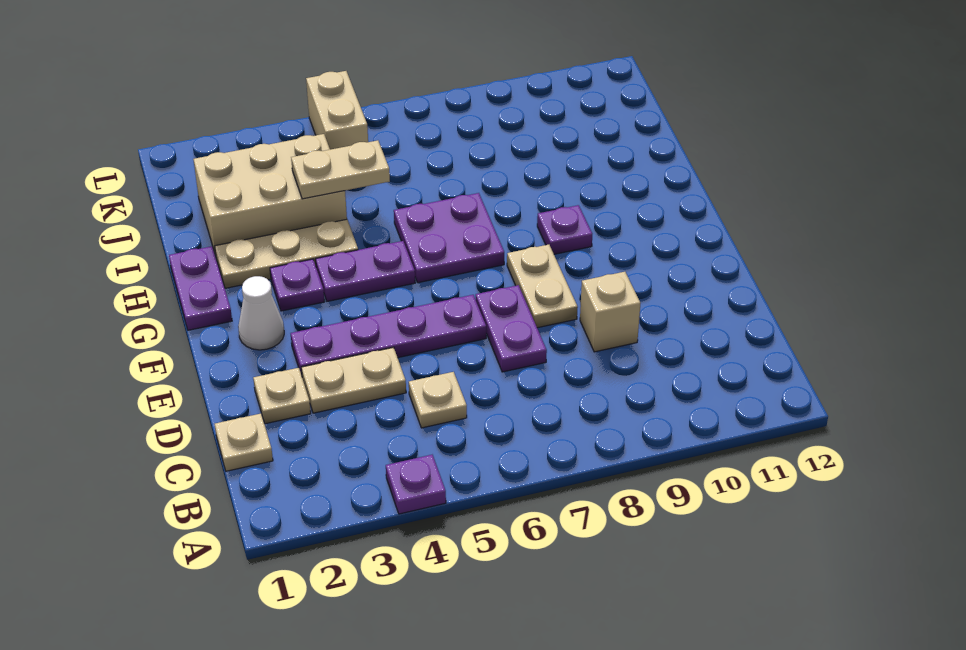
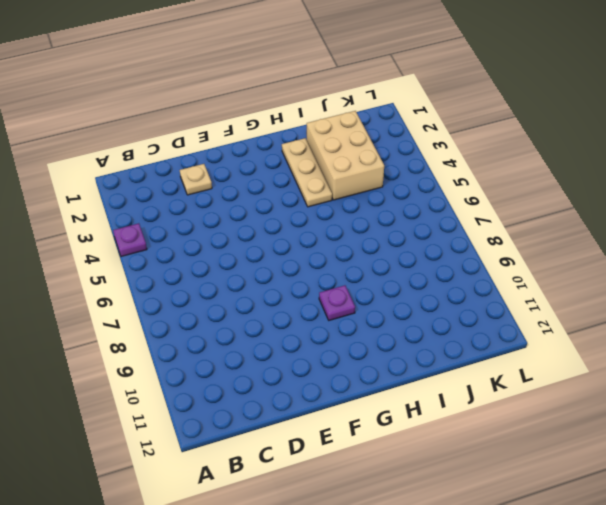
none -> tan plate C1 level 1
none -> tan plate C5 level 1
none -> tan plate D3:D4 level 1

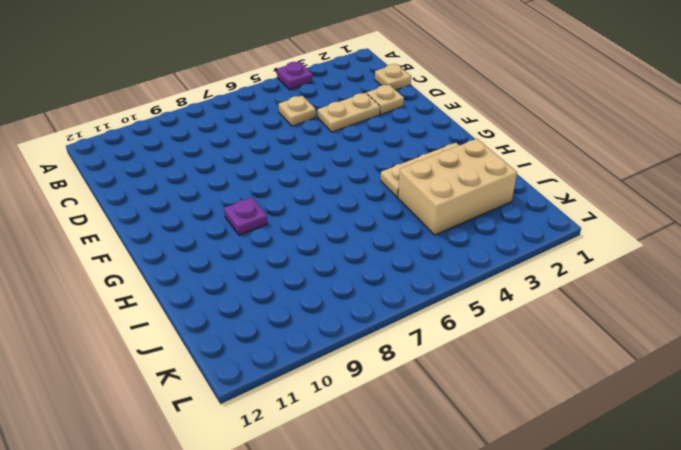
none -> purple plate D7:E7 level 1
none -> tan brick D9 level 1
none -> purple plate E3:E6 level 1

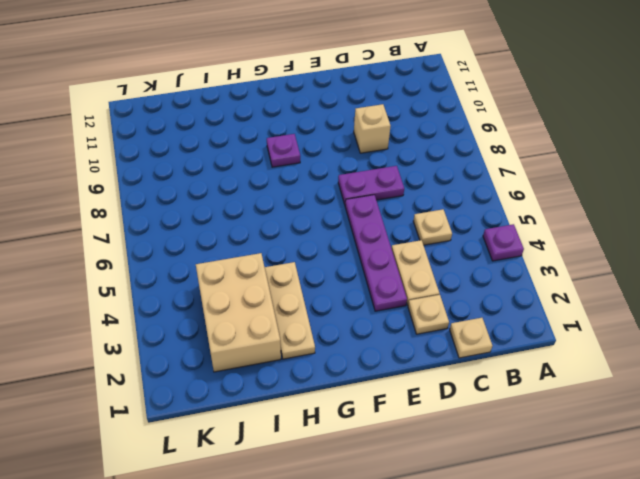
none -> tan plate E8:F8 level 1
none -> white cone F2 level 1
none -> purple plate G1:H1 level 1

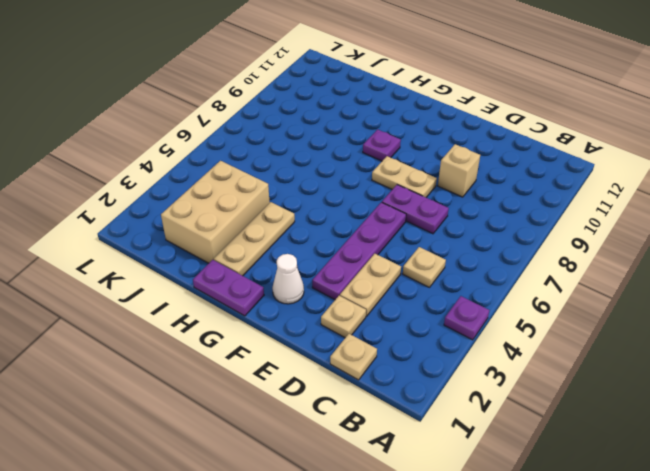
none -> purple plate G3 level 1
none -> purple plate G4:G5 level 1
none -> purple plate G6:H7 level 1

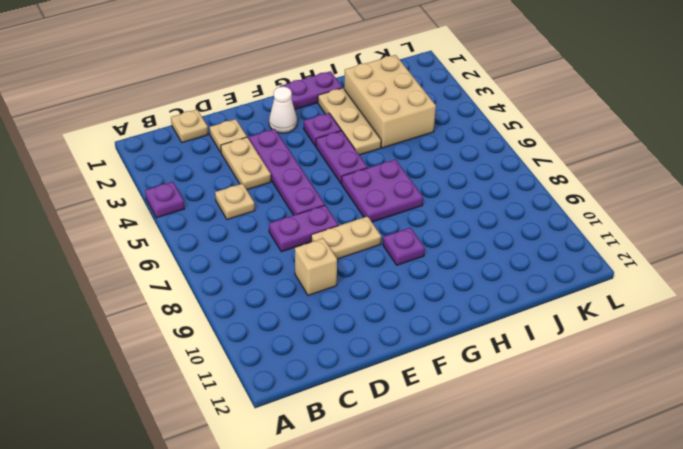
none -> tan brick K5:L5 level 1
none -> tan plate I4:I5 level 2

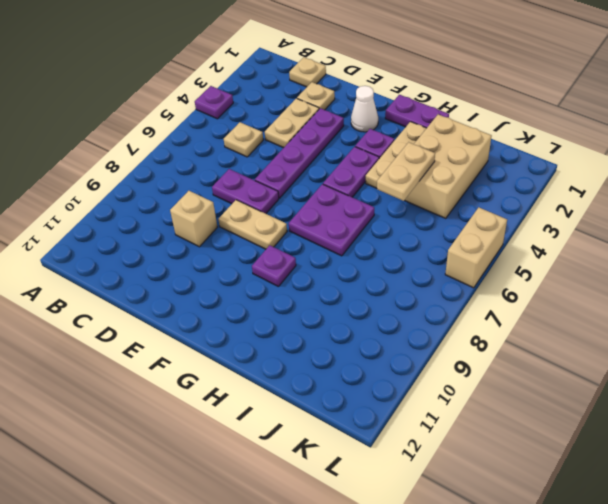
tan brick L5:L6 level 1 -> tan brick K5:L5 level 1

